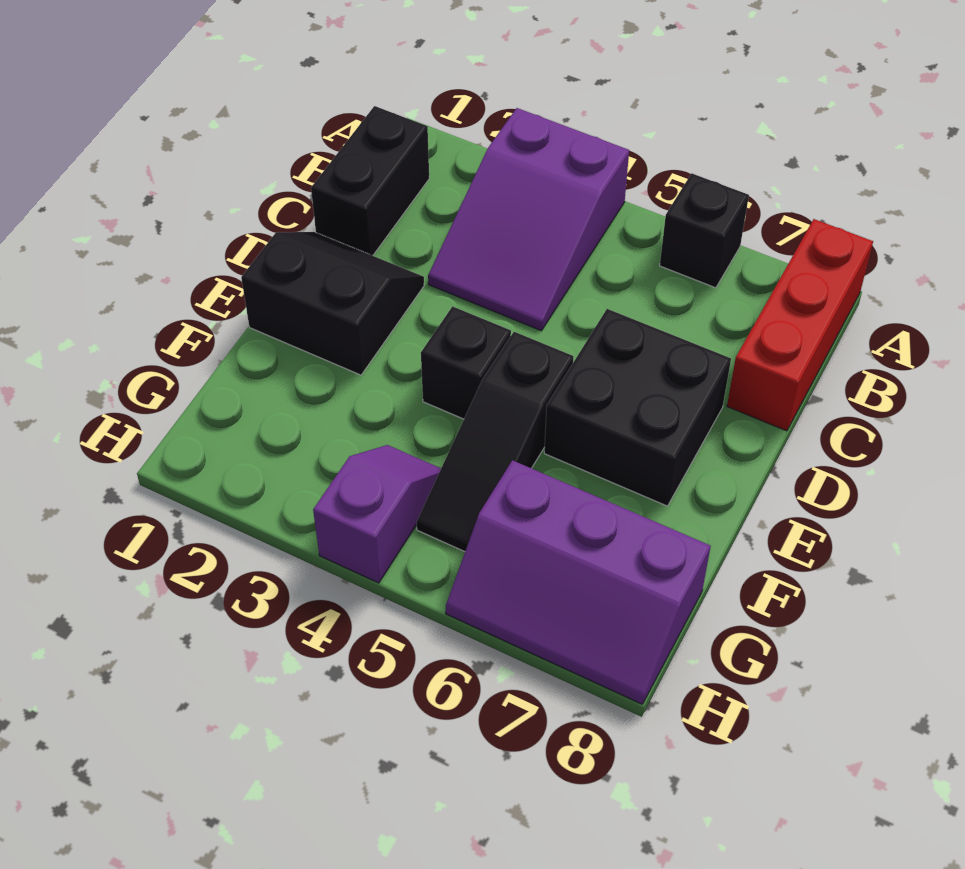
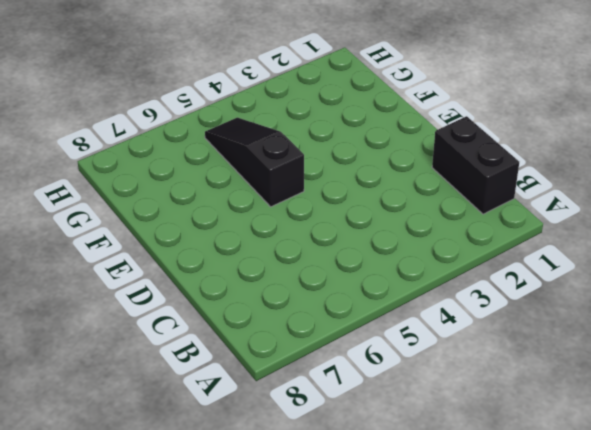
none -> purple slope A3:C4 level 1 top A
none -> black brick A6 level 1

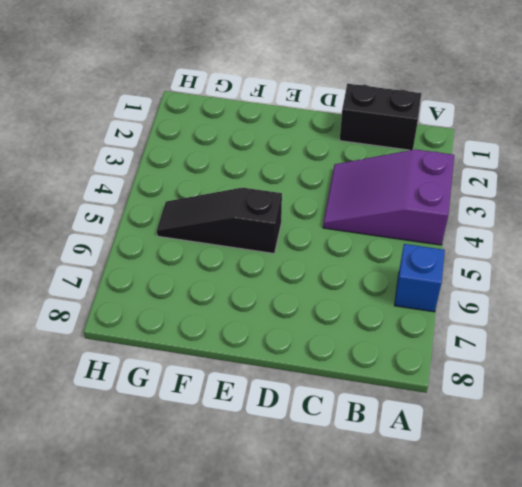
blue brick A6 level 1 -> black brick A6 level 1
none -> red brick A8:C8 level 1
none -> black slope D1:E2 level 1 top E

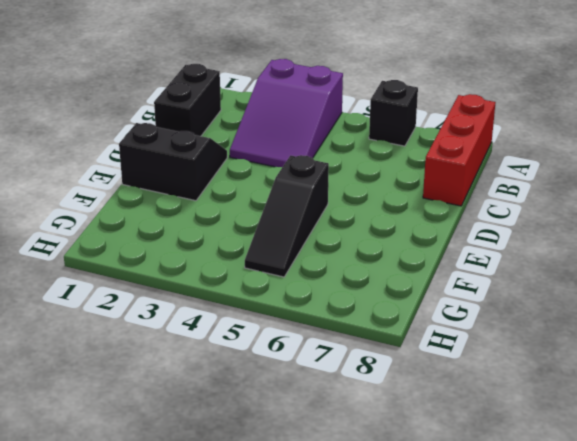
none -> black brick D6:E7 level 1
none -> black brick E4 level 1

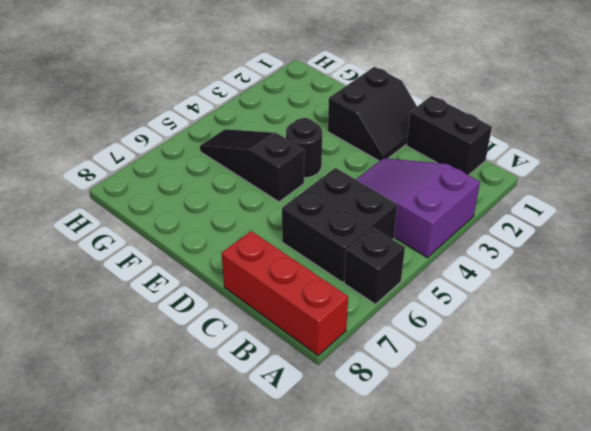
black brick B5:C6 level 1 -> black brick D6:E7 level 1
black round brick E4 level 1 -> black brick E4 level 1
none -> purple slope G4:H4 level 1 top H
none -> purple slope G6:H8 level 1 top G

